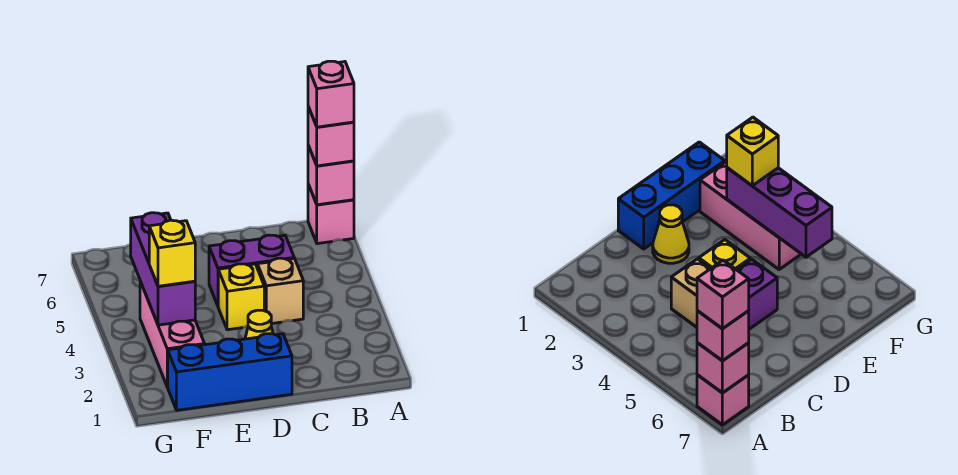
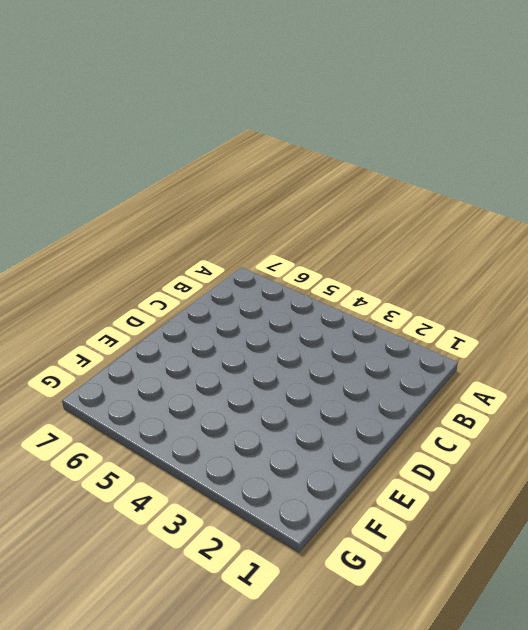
none -> pink brick A7 level 1
none -> tan brick C4 level 1
none -> purple brick C5:D5 level 1

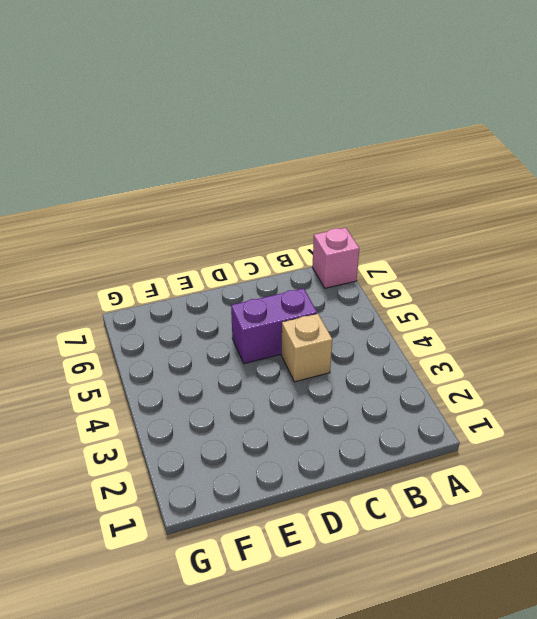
none -> blue brick D1:F1 level 1
none -> yellow cone D2 level 1
none -> yellow brick D4 level 1

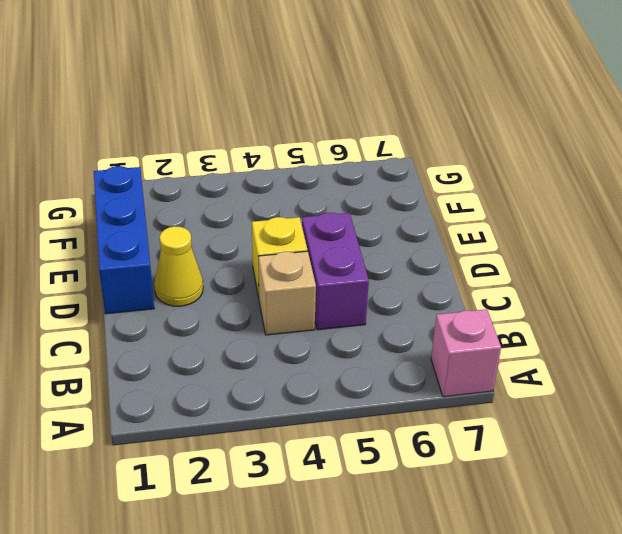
none -> pink brick F2:F4 level 1
none -> pink brick A7 level 2
none -> purple brick F3:F5 level 2

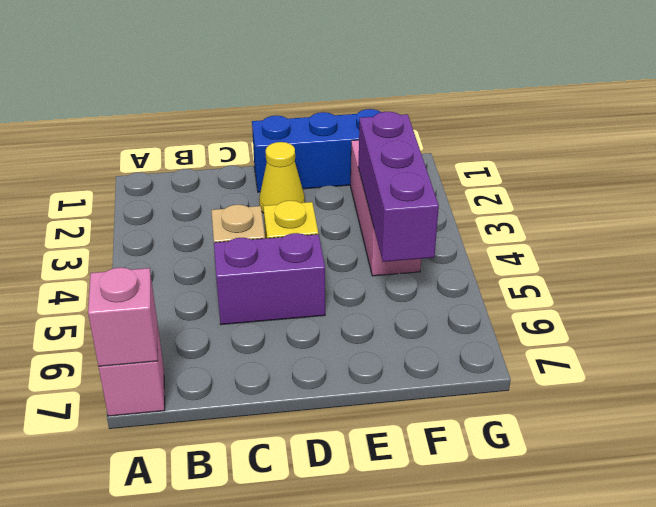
none -> pink brick A7 level 3
none -> yellow brick F3 level 3
none -> pink brick A7 level 4

